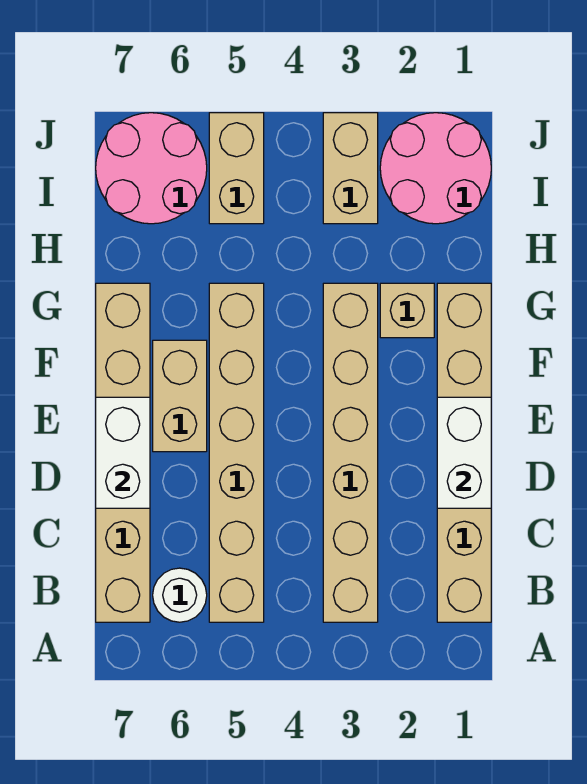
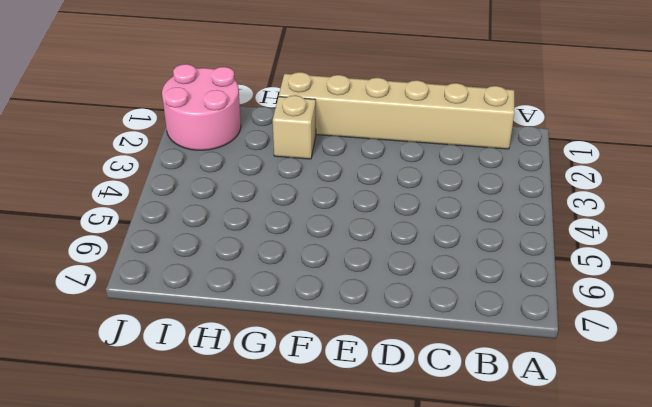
none -> tan brick B3:G3 level 1
none -> tan brick B5:G5 level 1
none -> white round brick B6 level 1

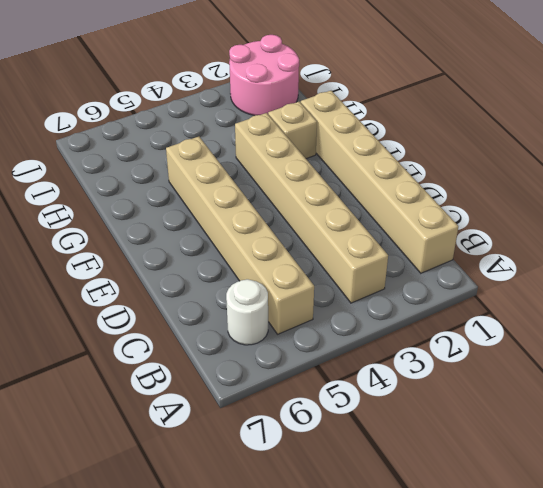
none -> tan brick B7:G7 level 1
none -> tan brick E6:F6 level 1
none -> tan brick I3:J3 level 1

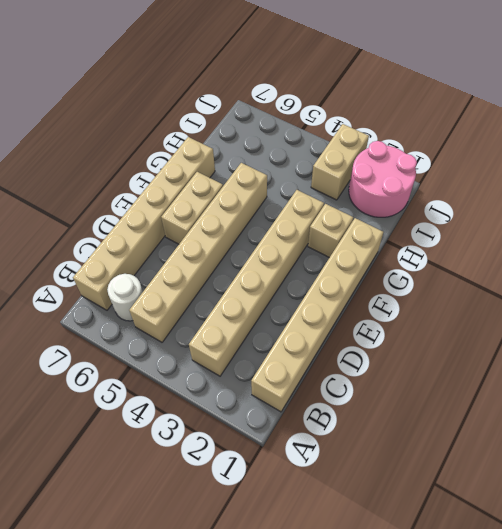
none -> tan brick I5:J5 level 1
none -> pink round brick I6:J7 level 1
none -> white brick D1:E1 level 2

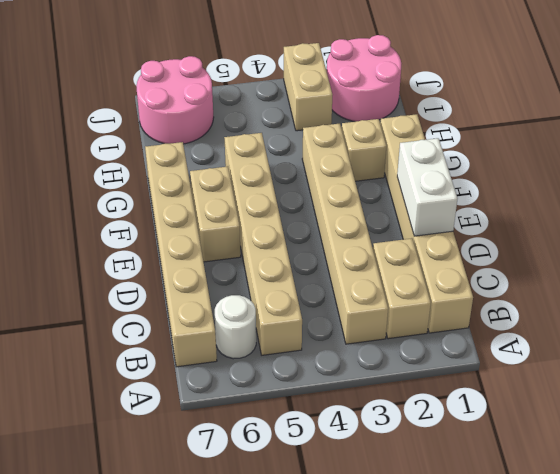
tan brick B2:C2 level 1 -> tan brick I5:J5 level 1
none -> white brick D7:E7 level 2

